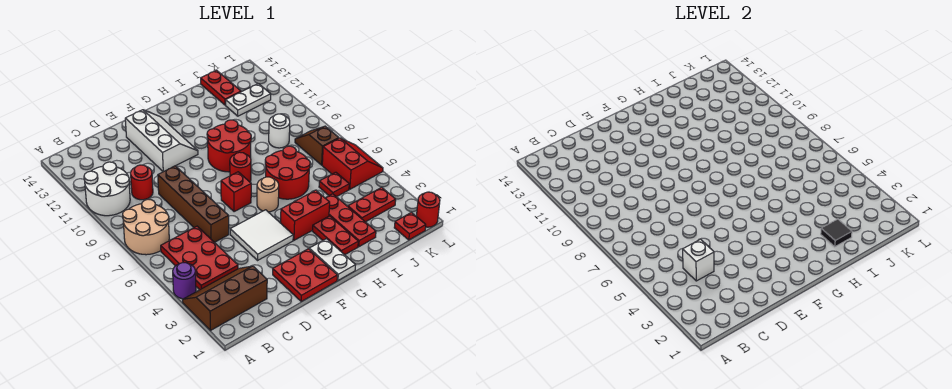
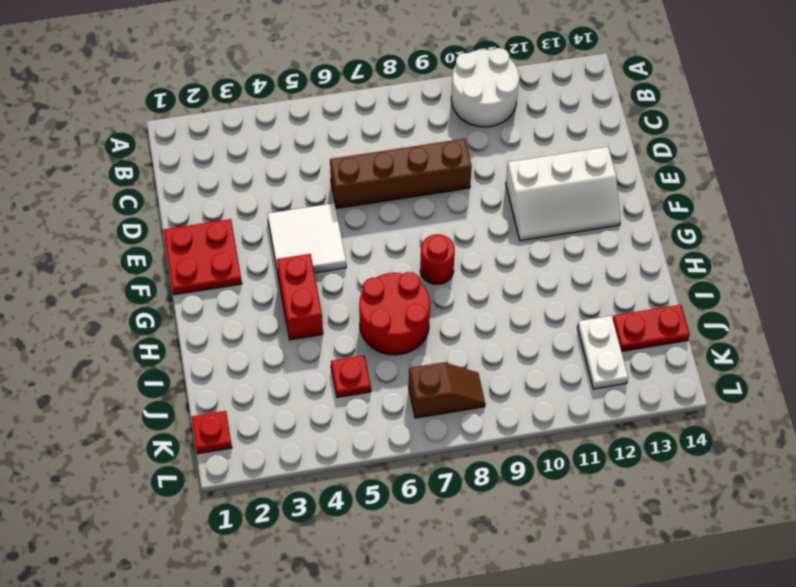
none -> brown slope A2:C3 level 1 top 2
none -> purple round brick A4 level 1
none -> tan round brick A7:B8 level 1
none -> red plate B4:C6 level 1

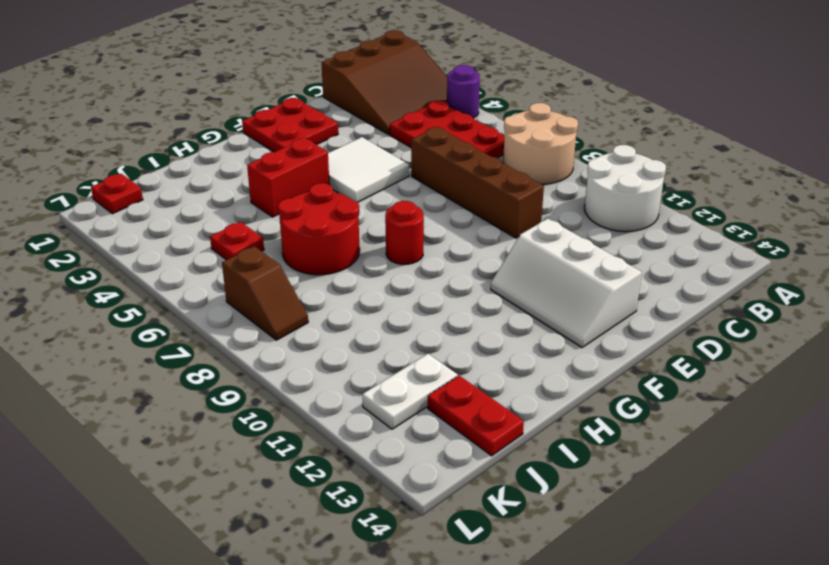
brown slope A1:C3 level 1 top 1 -> brown slope A2:C3 level 1 top 2
none -> red round brick C10 level 1
none -> red brick F7 level 1
none -> white plate G1:G2 level 1
none -> tan round brick G6 level 1

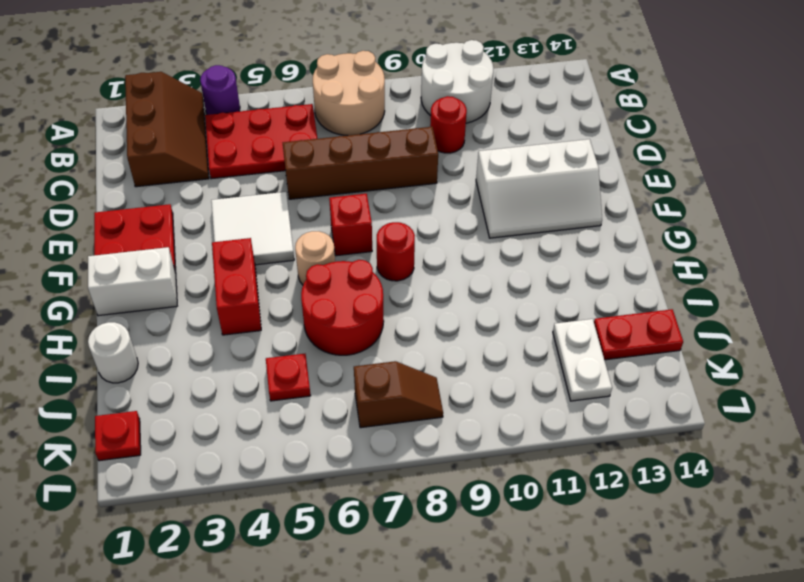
white brick G1:G2 level 1 -> white plate G1:G2 level 1
white round brick I1 level 1 -> white round brick J9 level 1
none -> red round brick G9:H10 level 1
none -> red plate H2:H3 level 1
none -> red plate I2:I4 level 1
none -> red plate J3:K3 level 1

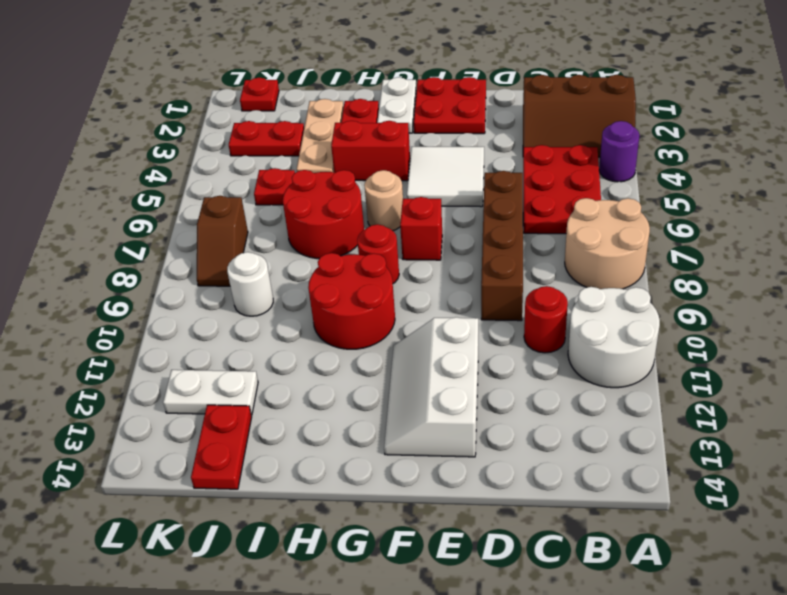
tan plate I2:I4 level 1 -> red plate I2:I4 level 1
none -> red slope K5:L6 level 1 top K
none -> red round brick L1 level 1
none -> white brick C4 level 2
none -> black tile I2 level 2

